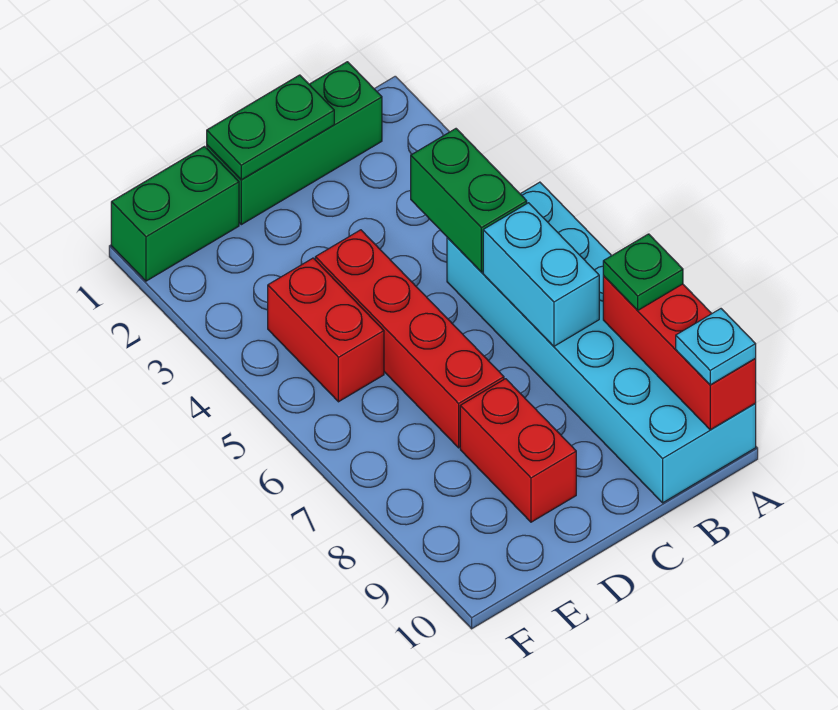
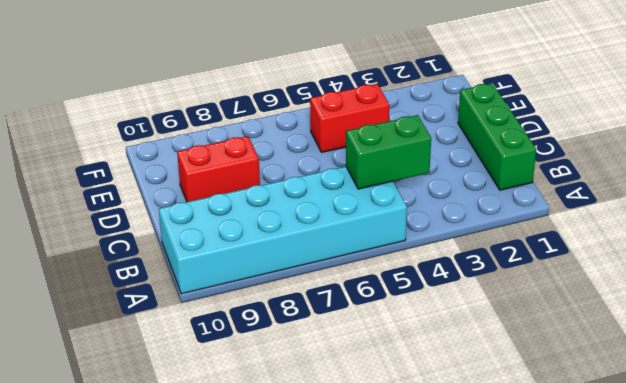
none -> red brick D4:D7 level 1
none -> green brick E1:F1 level 1
none -> red brick A8:A10 level 2

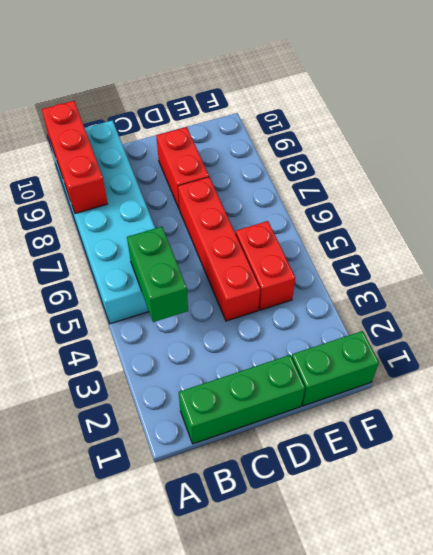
none -> cyan brick B6:B7 level 2
none -> green plate C1:D1 level 2
none -> green plate A8 level 3

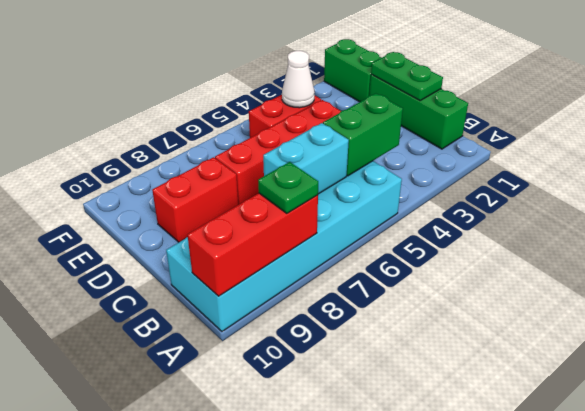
white cone E4 level 2 -> none
none -> cyan plate A10 level 3

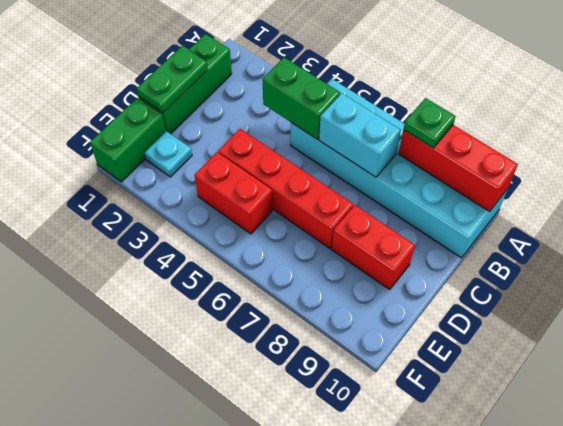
cyan plate E2 level 1 -> cyan plate A10 level 3

